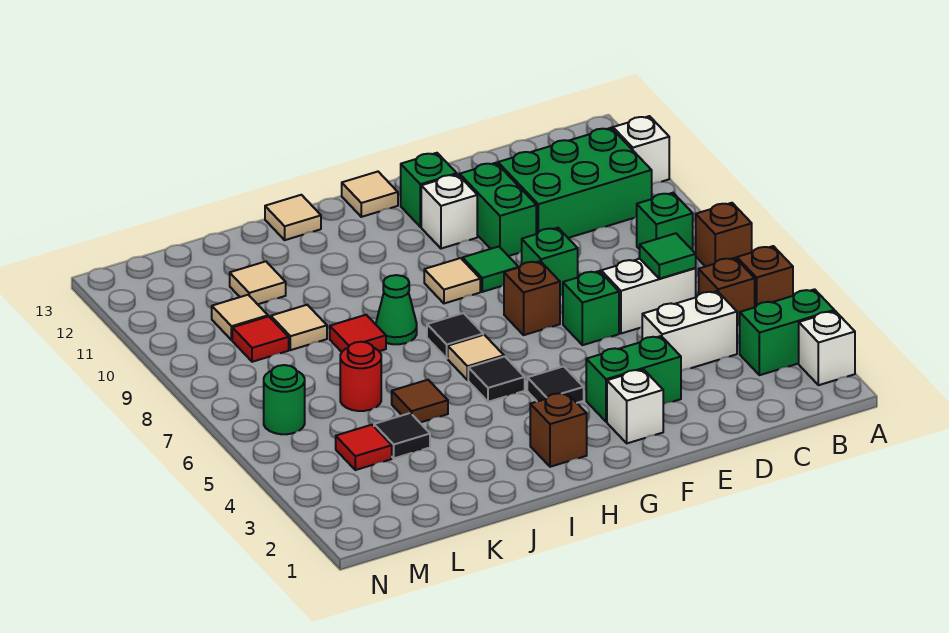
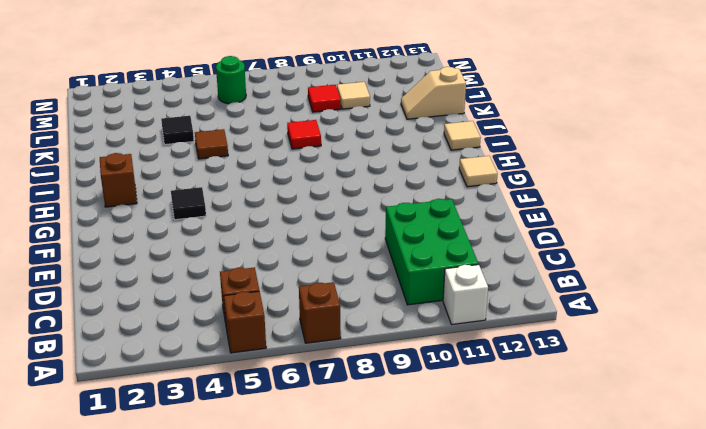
tan slope K12:K13 level 1 top 13 -> none
none -> white brick A2 level 1
none -> green brick A3:B3 level 1
none -> green brick B8 level 1
none -> white brick C4:D4 level 1

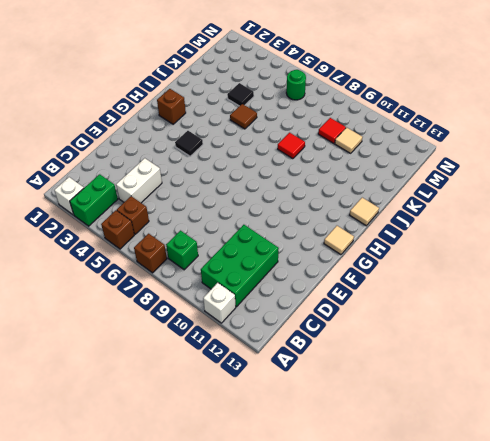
none -> white brick C6:D6 level 1
none -> green brick E3:F3 level 1
none -> green brick E6 level 1
none -> green brick E8 level 1

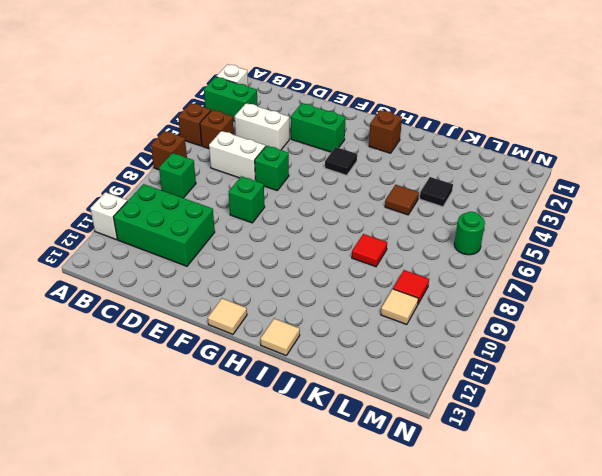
none -> green brick E10:E11 level 1
none -> white brick F2 level 1
none -> brown brick F7 level 1
none -> green tile F9 level 1

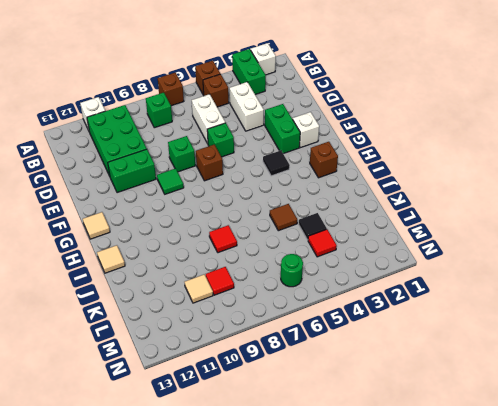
none -> white brick F11 level 1
none -> green brick F12 level 1
none -> tan tile G9 level 1
none -> black tile H5 level 1

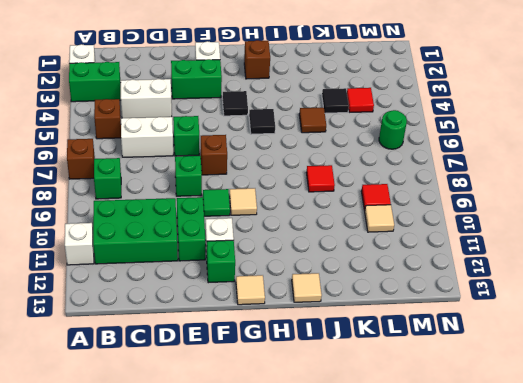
none -> brown brick A5 level 1
none -> tan tile H6 level 1
none -> black tile H7 level 1
none -> green cone I8 level 1

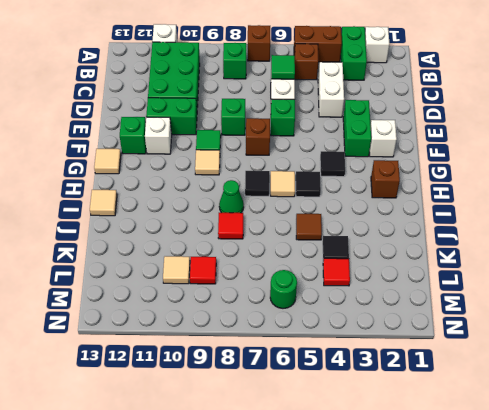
brown brick A4:A5 level 1 -> brown brick A5 level 1
none -> red round brick K6 level 1
none -> tan tile K9 level 1
none -> tan tile K11 level 1

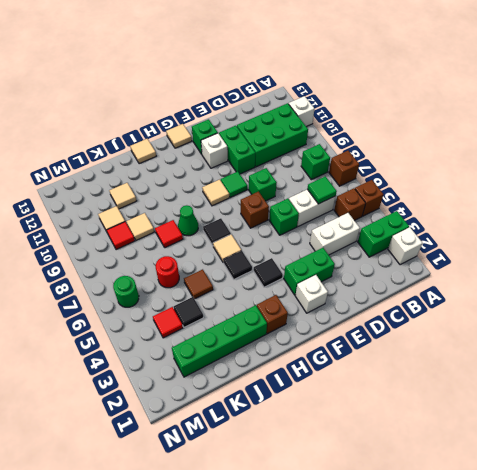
green brick I2:L2 level 1 -> none

